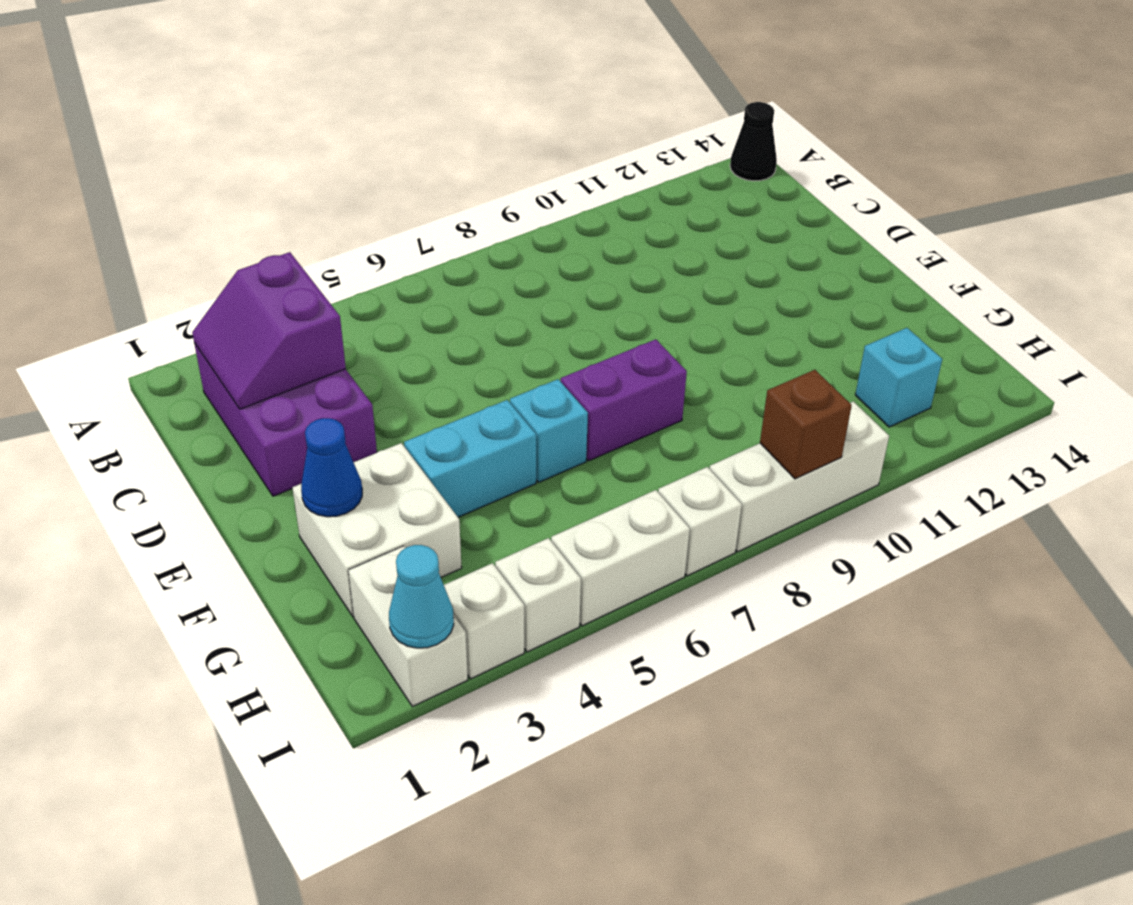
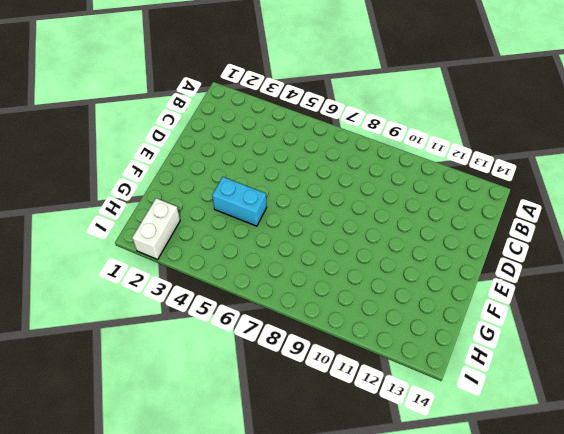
none -> black cone A14 level 1
none -> purple brick B2:D3 level 1
none -> white brick F2:G3 level 1

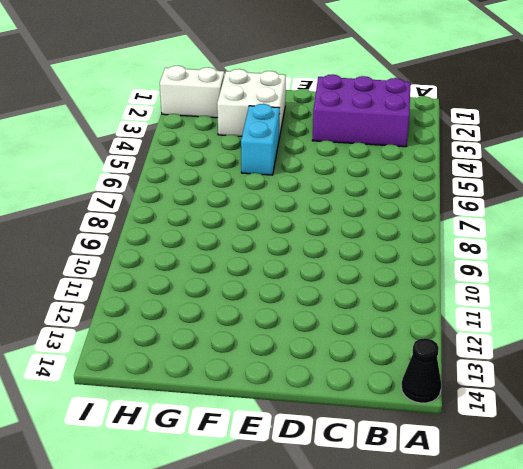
none -> cyan brick F6 level 1
none -> purple brick F7:F8 level 1
none -> cyan brick H12 level 1

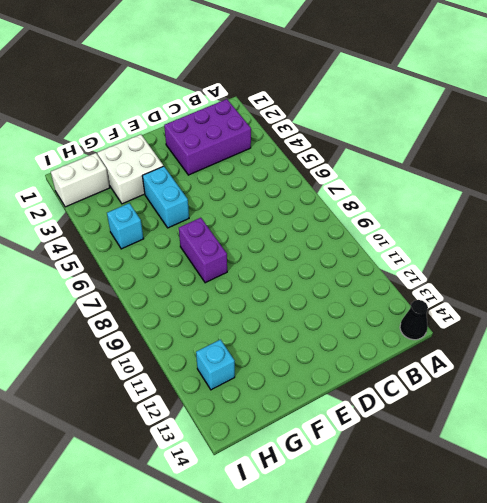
cyan brick H5 level 1 -> cyan brick F6 level 1
none -> white brick I3 level 1
none -> white brick I4 level 1
none -> white brick I5:I6 level 1

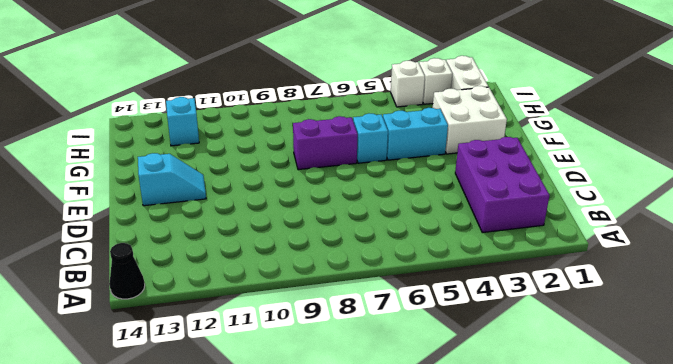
cyan slope E12:E13 level 1 top 13 -> none
none -> white brick I5:I6 level 1
none -> white brick I7 level 1
none -> white brick I8:I10 level 1

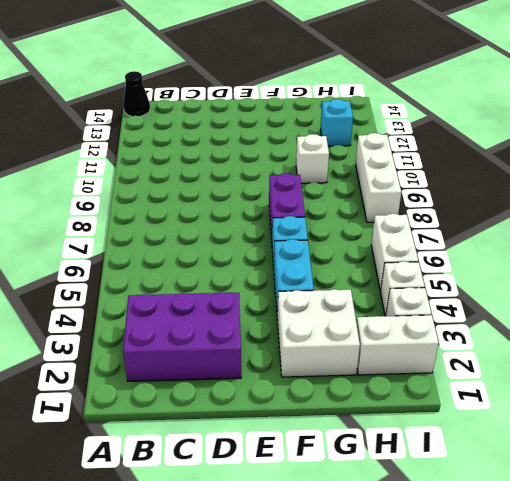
white brick G10 level 1 -> white brick I7 level 1
none -> purple slope B2:C3 level 2 top 3
none -> blue cone F2 level 2
none -> cyan cone I2 level 2

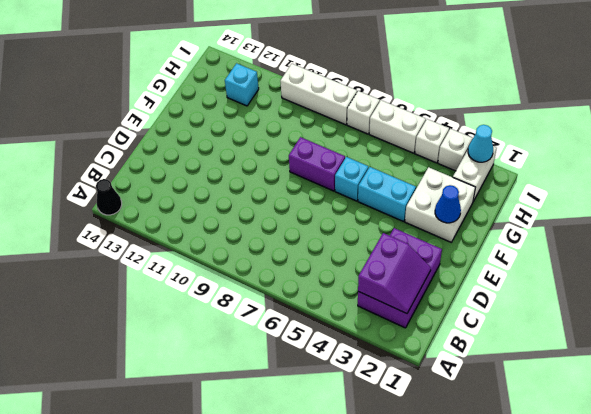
none -> brown brick I9 level 2

